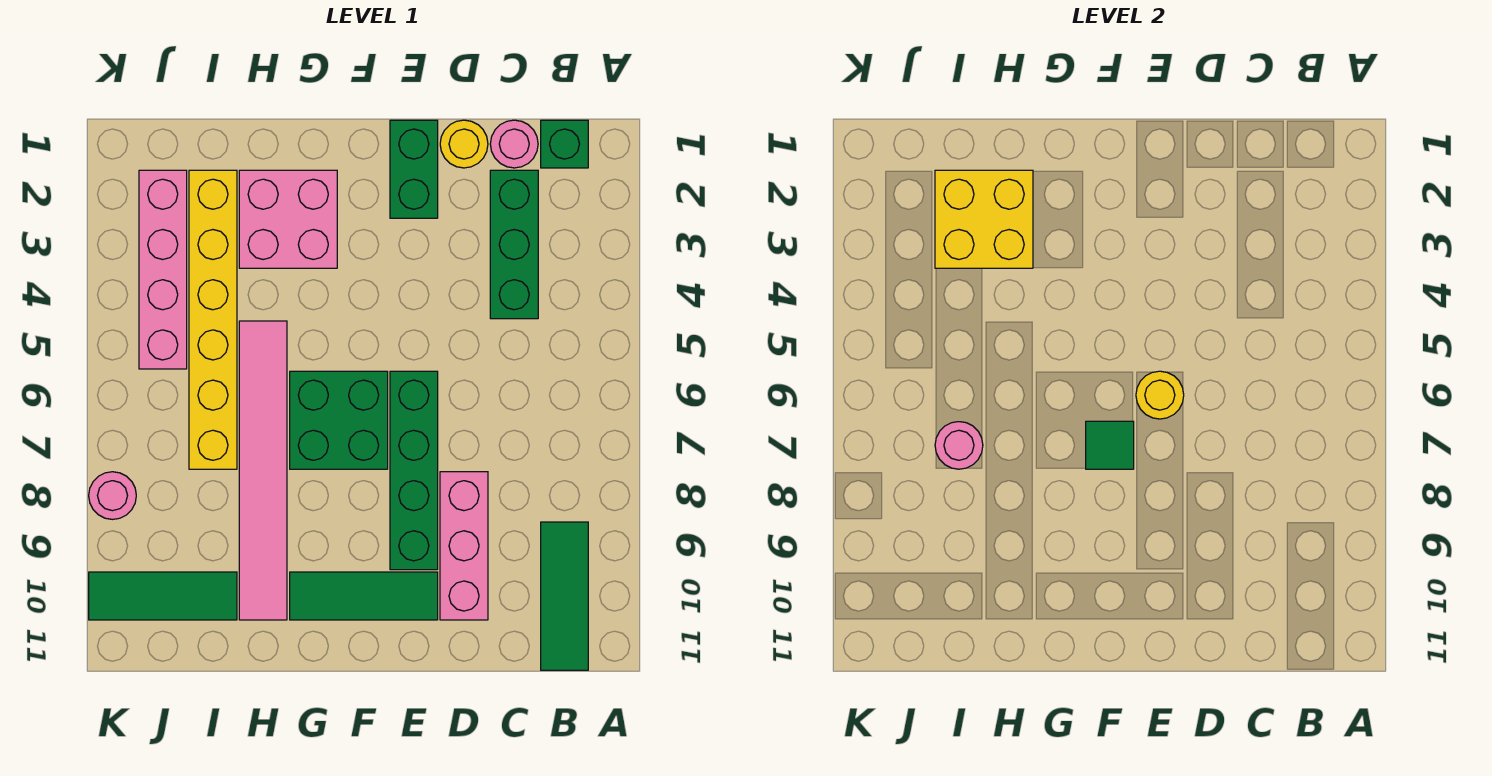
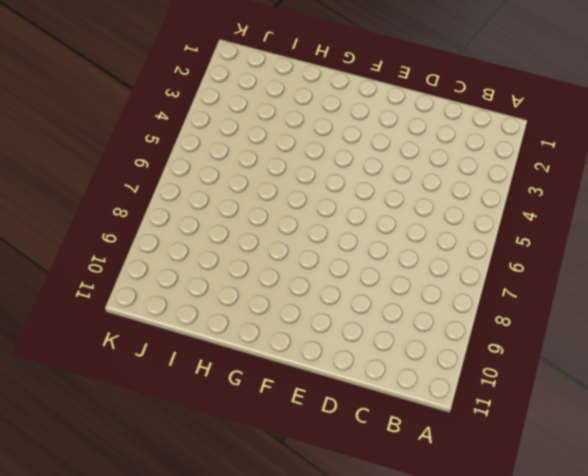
none -> green brick B1 level 1
none -> green tile B9:B11 level 1
none -> pink round brick C1 level 1

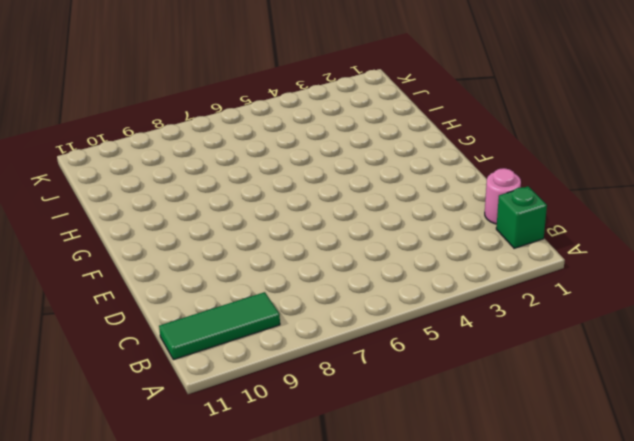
none -> green brick C2:C4 level 1
none -> yellow round brick D1 level 1
none -> pink brick D8:D10 level 1

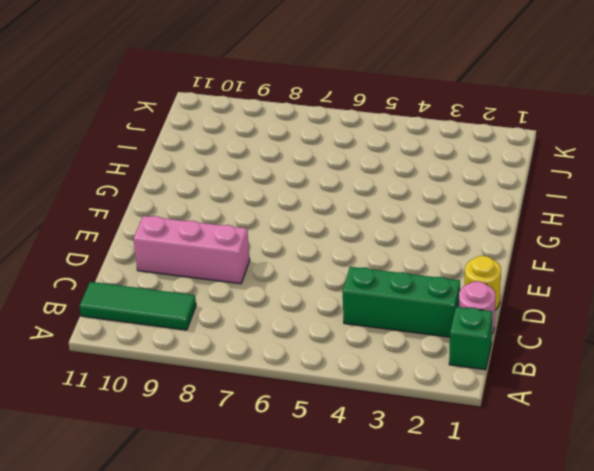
none -> green brick E1:E2 level 1
none -> green brick E6:E9 level 1
none -> green tile E10:G10 level 1

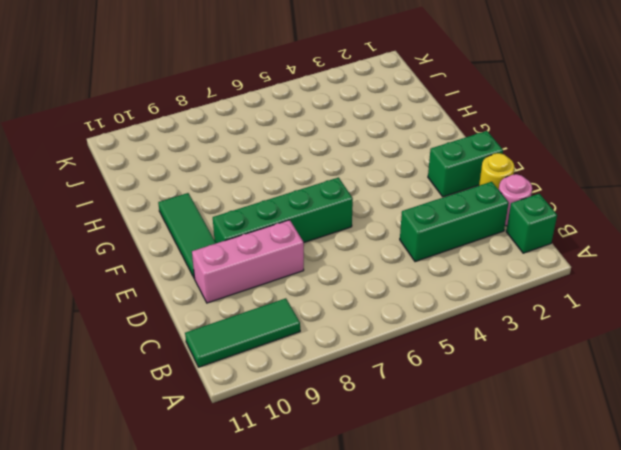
none -> green brick F6:G7 level 1
none -> pink brick G2:H3 level 1
none -> pink tile H5:H10 level 1

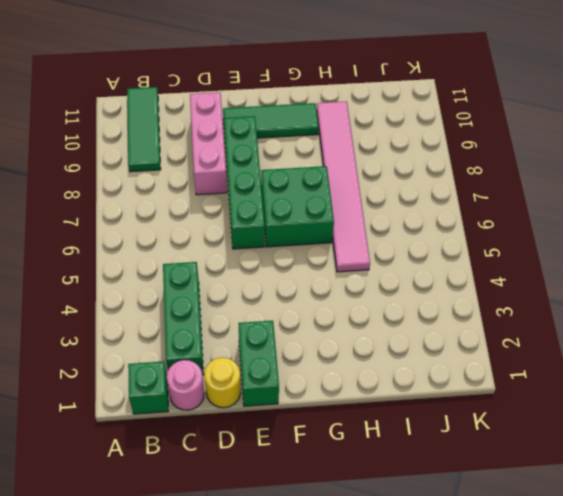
none -> pink brick G2:H3 level 1
none -> yellow brick I2:I7 level 1
none -> green tile I10:K10 level 1

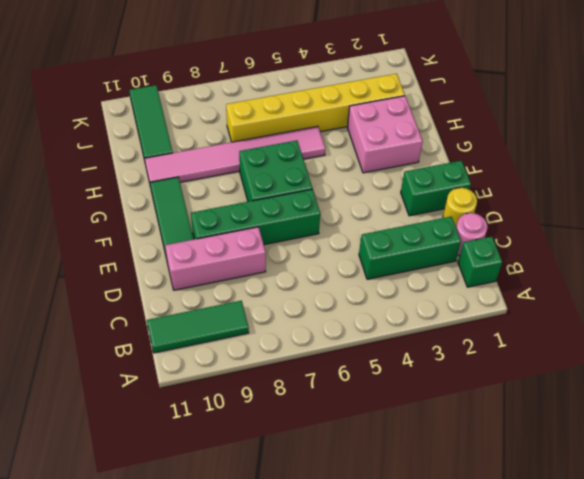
none -> pink brick J2:J5 level 1
none -> pink round brick K8 level 1
none -> yellow round brick E6 level 2

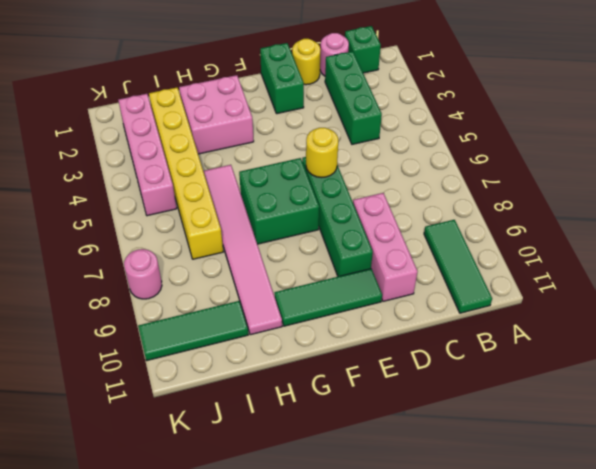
none -> green tile F7 level 2
none -> yellow brick H2:I3 level 2
none -> pink round brick I7 level 2

